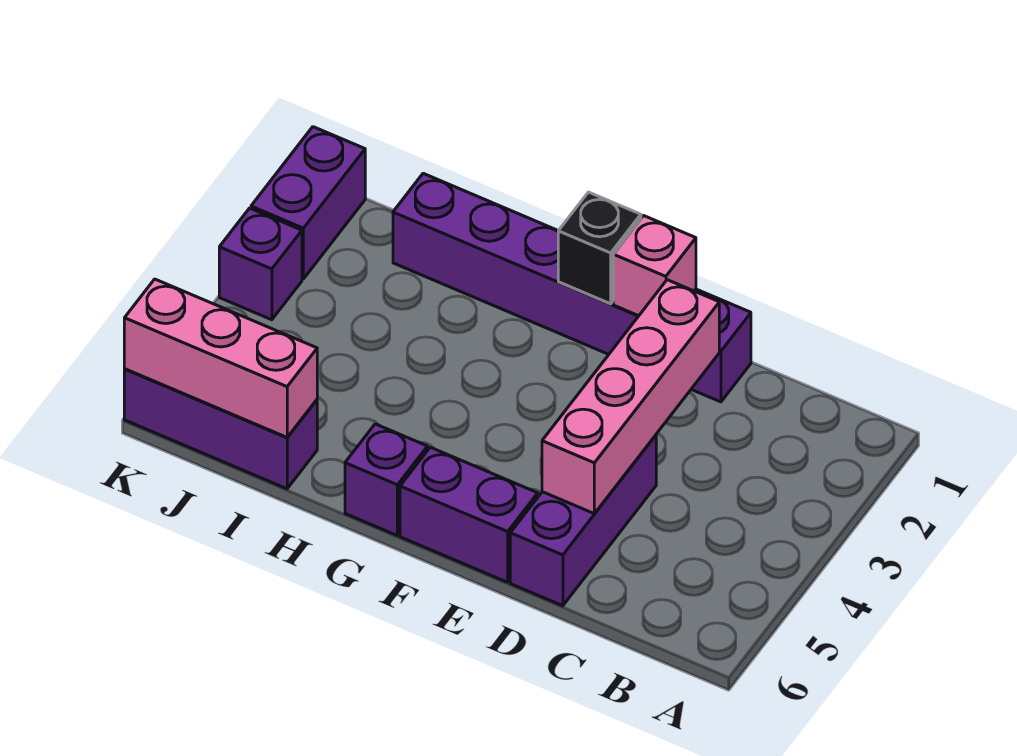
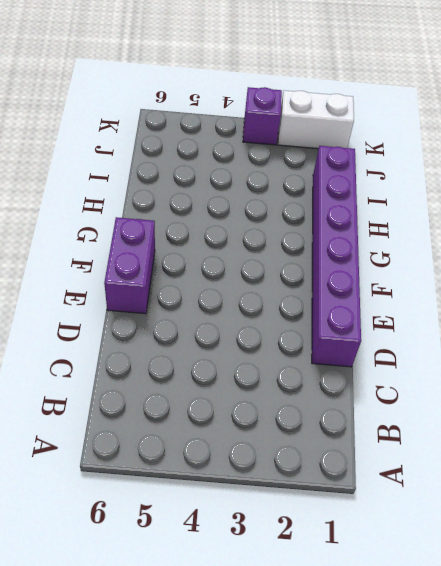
white brick K1:K2 level 1 -> purple brick K1:K2 level 1
none -> purple brick D4:D6 level 1
none -> purple brick G6 level 1

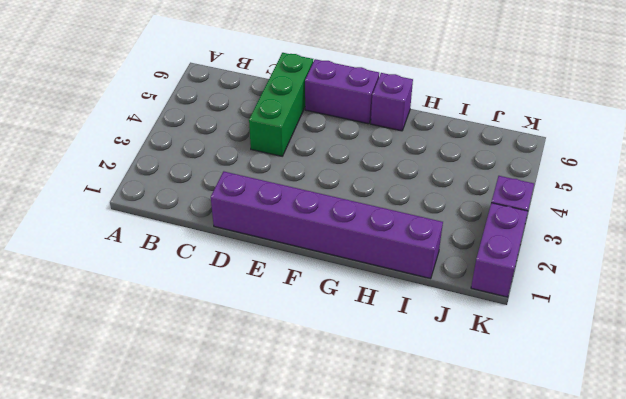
green brick D4:D6 level 1 -> purple brick D4:D6 level 1
none -> purple brick I6:K6 level 1
none -> pink brick D2:D5 level 2

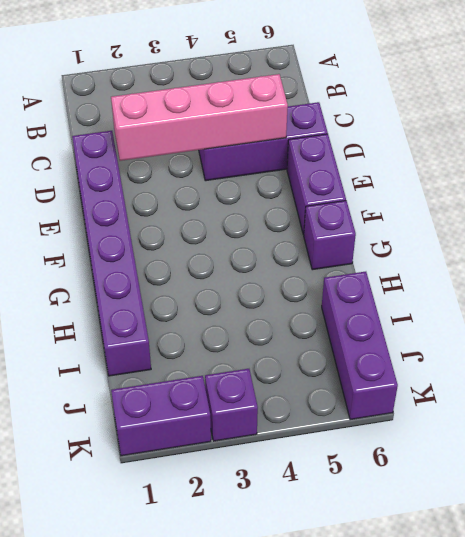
none -> pink brick E1 level 2
none -> black brick F1 level 2

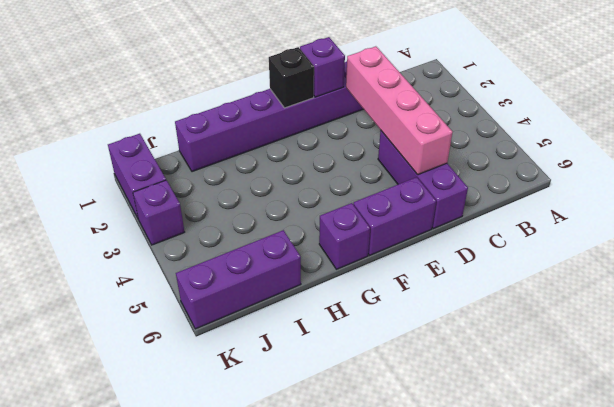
purple brick E1 level 2 -> pink brick E1 level 2
none -> pink brick I6:K6 level 2

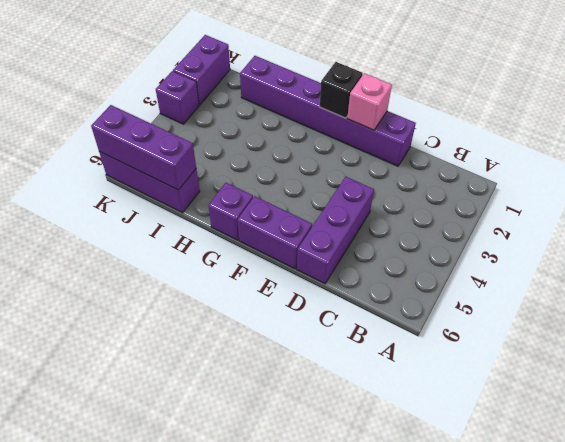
purple brick I6:K6 level 2 -> pink brick I6:K6 level 2
none -> pink brick D2:D5 level 2

